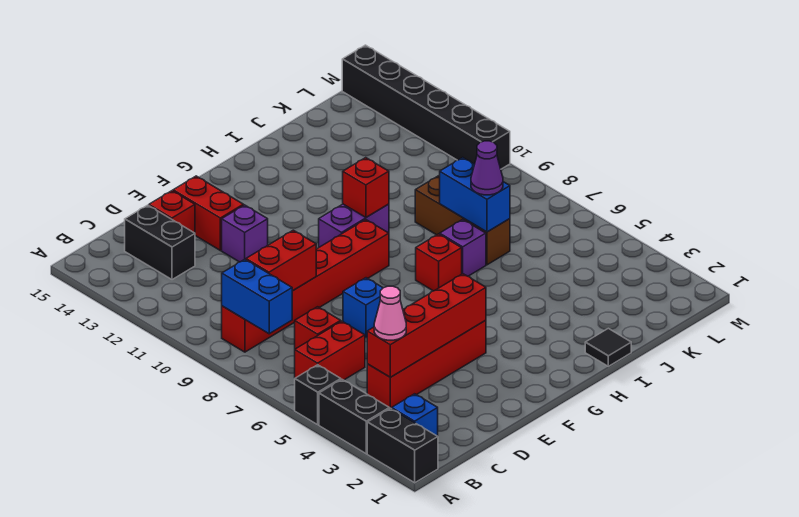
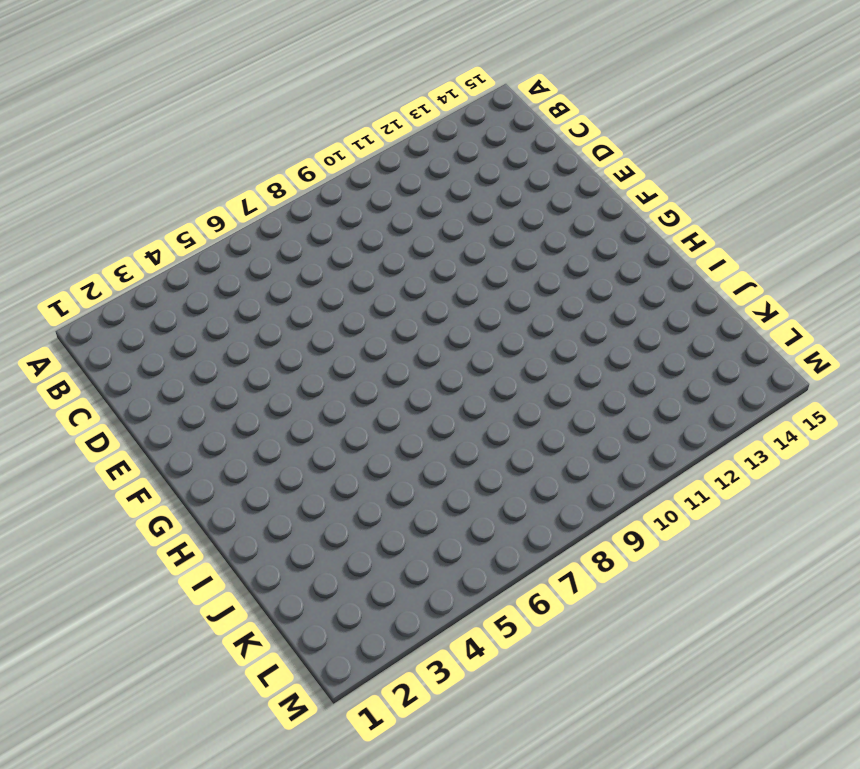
none -> black brick A1:A2 level 1
none -> black brick A3:A4 level 1
none -> black brick A5 level 1

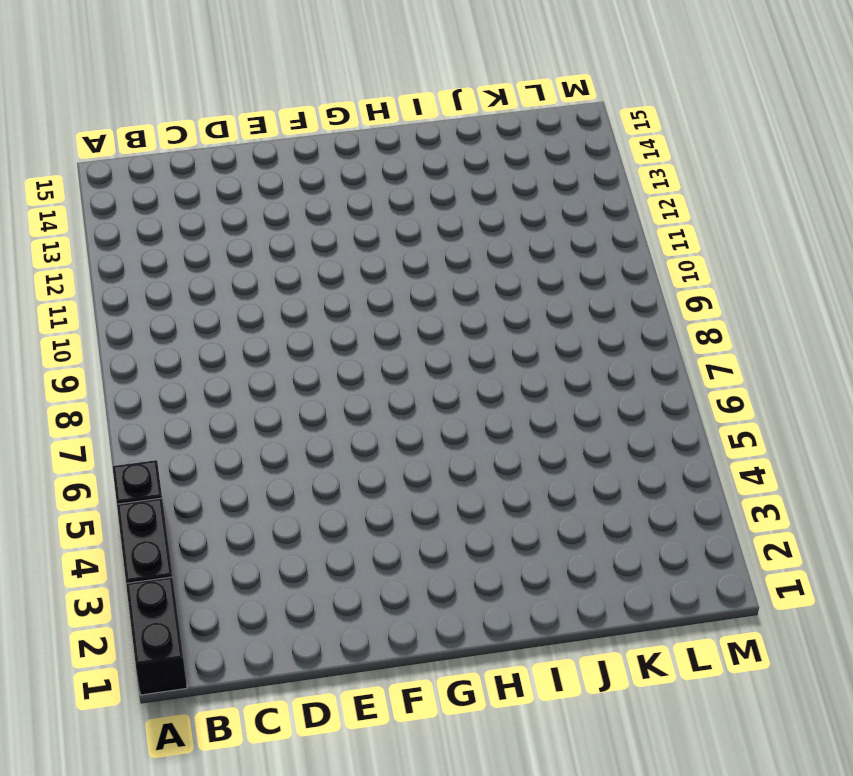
none -> blue brick B2 level 1
none -> red brick B6:C6 level 1
none -> red brick B9:G9 level 1

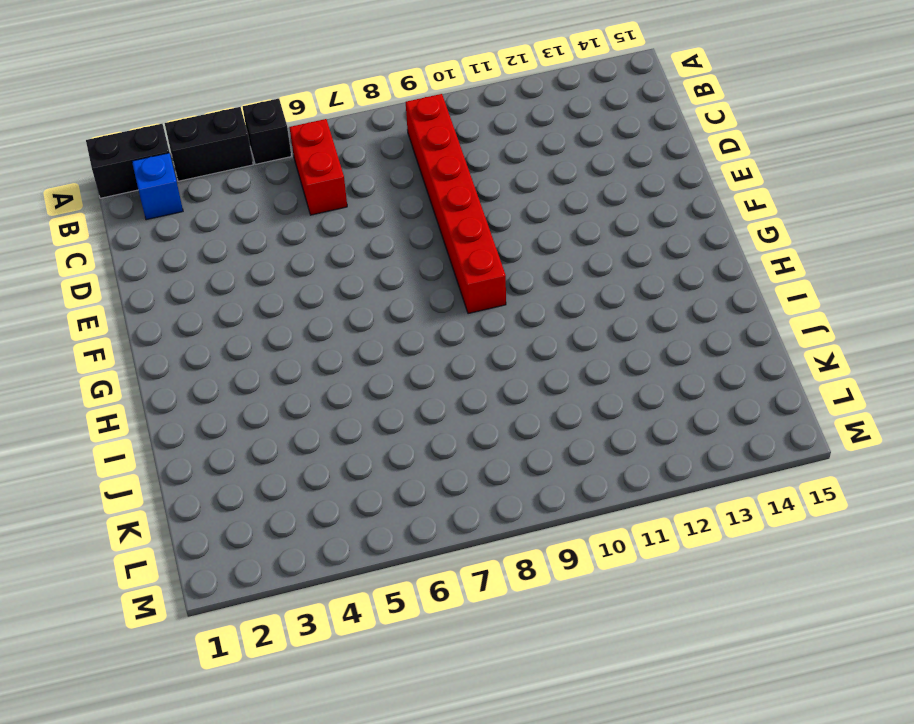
none -> red brick C4:F4 level 1
none -> red brick C7 level 1
none -> black brick C13:C14 level 1

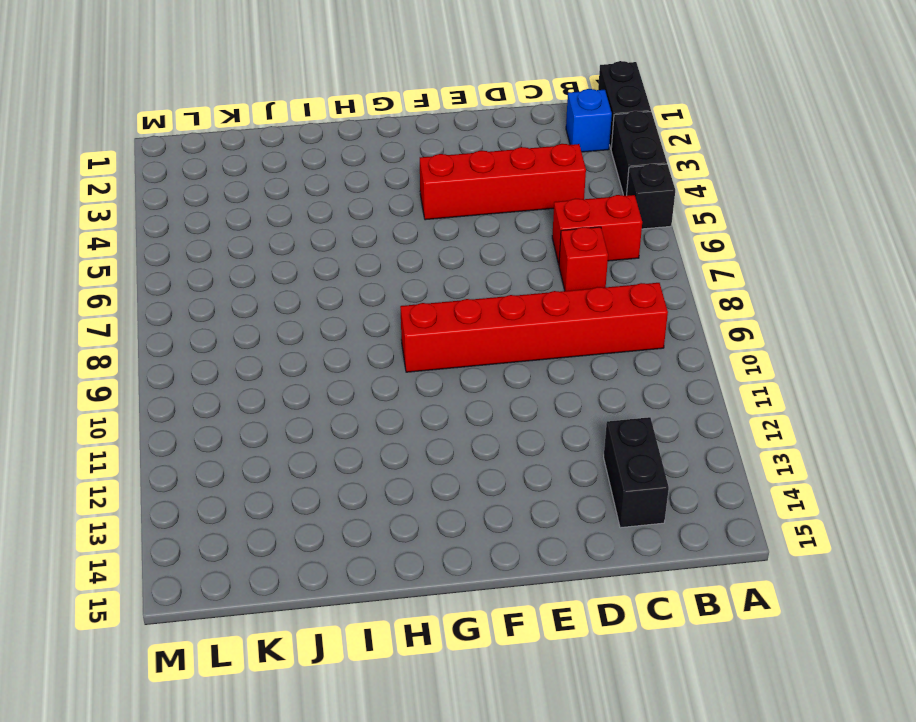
none -> red brick D14 level 1
none -> blue brick E7 level 1
none -> purple brick E12 level 1

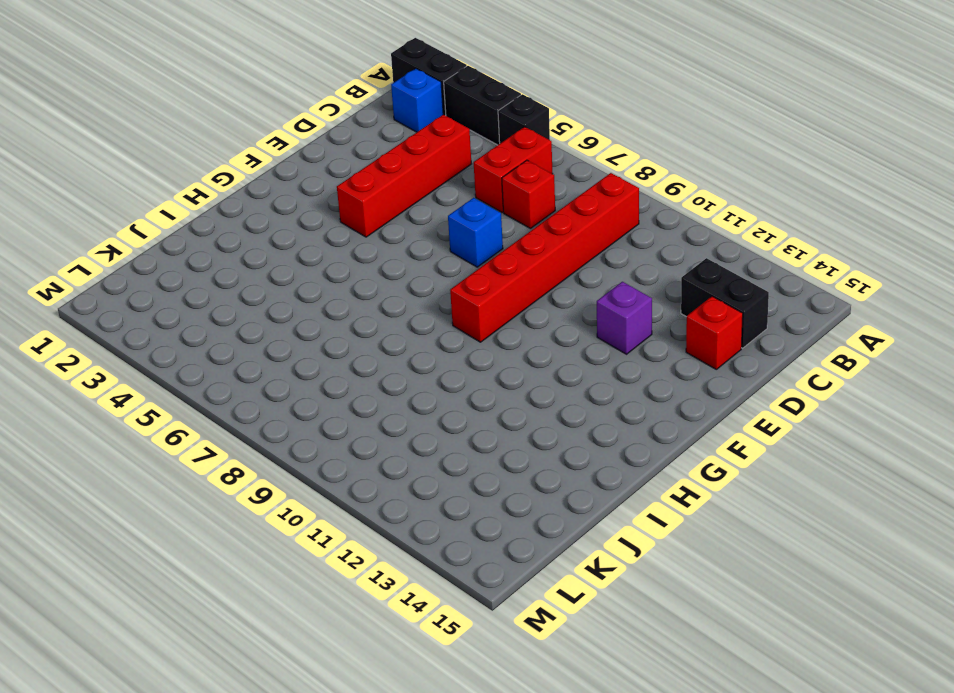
none -> red brick E13:E14 level 1
none -> purple brick G10:H10 level 1
none -> red brick H7 level 1

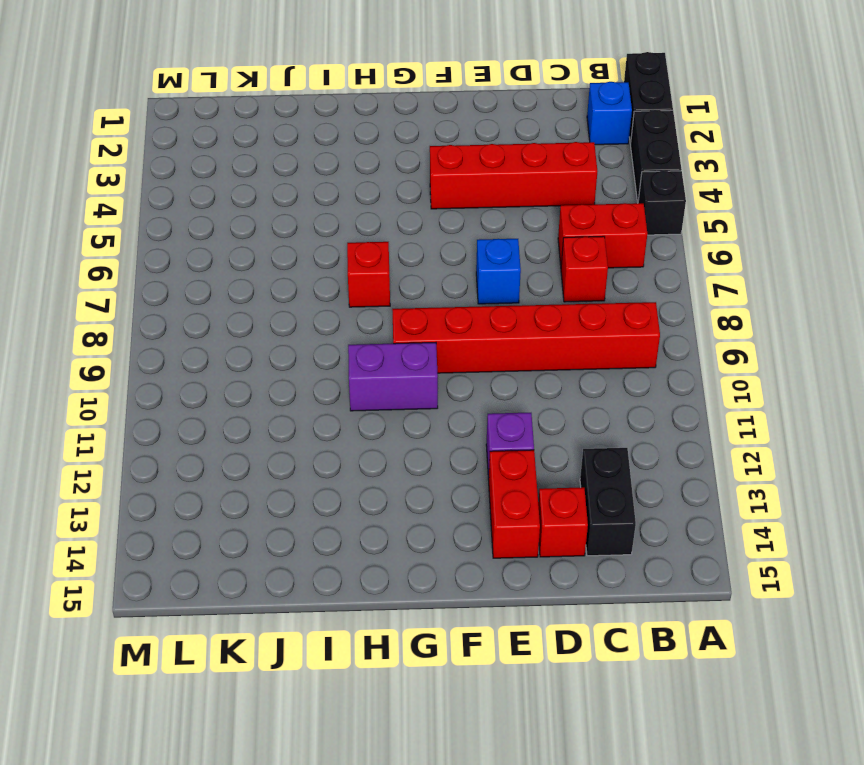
none -> black tile I1 level 1
none -> purple brick I7 level 1
none -> brown brick J7:J9 level 1

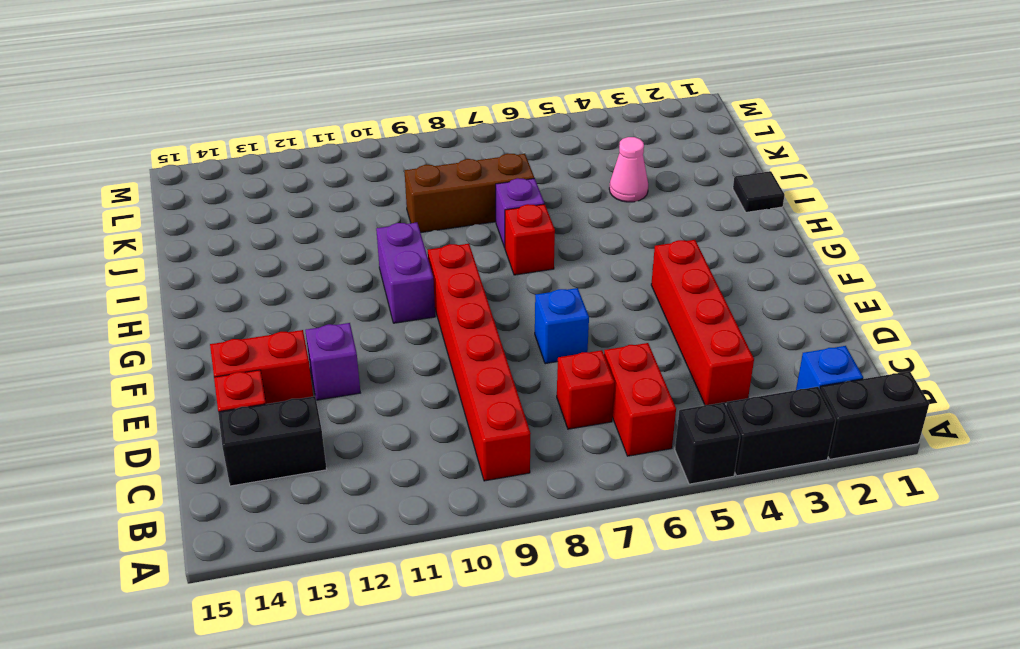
pink cone J4 level 1 -> pink cone C4 level 3
none -> black brick M10:M15 level 1
none -> blue brick B8:B9 level 2
none -> red brick C4:F4 level 2

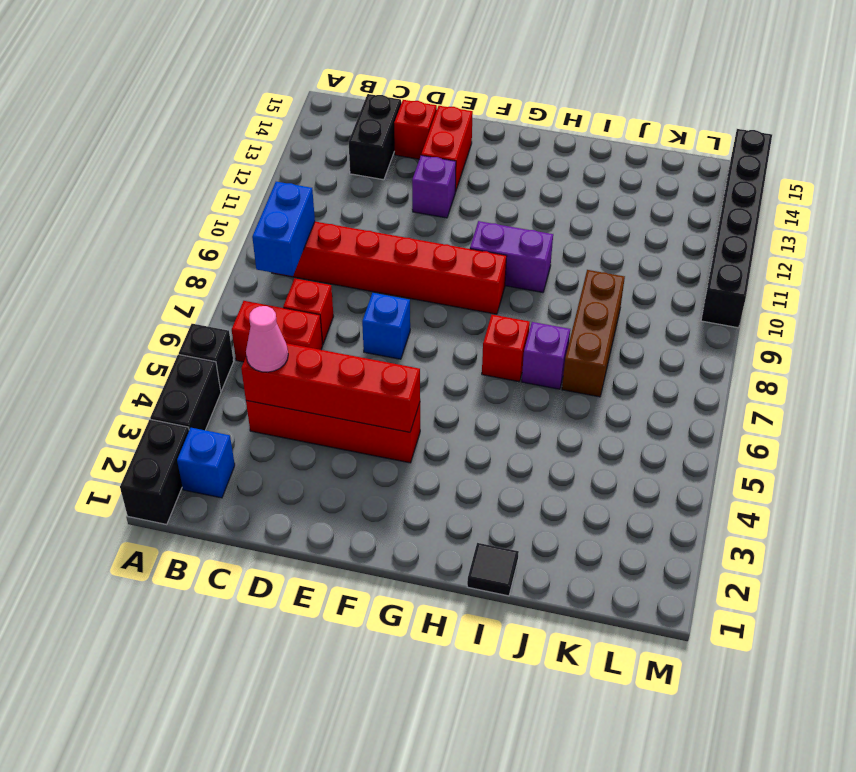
none -> red brick C9:D9 level 2
none -> red brick H10 level 2
none -> blue brick J7:J8 level 2

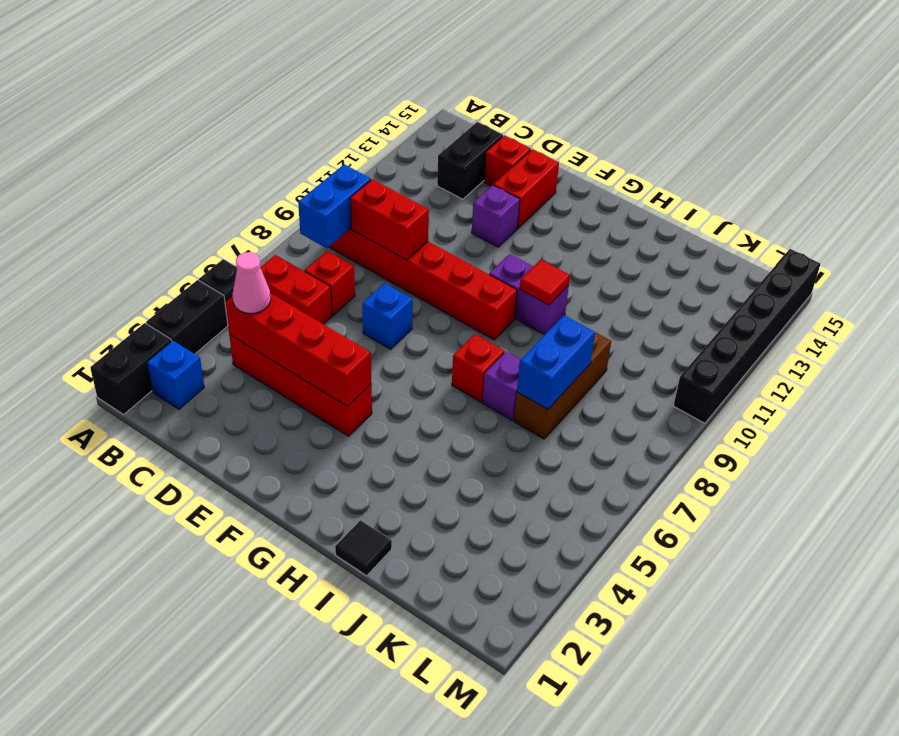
red tile H10 level 2 -> red brick H10 level 2
none -> purple cone J7 level 3

